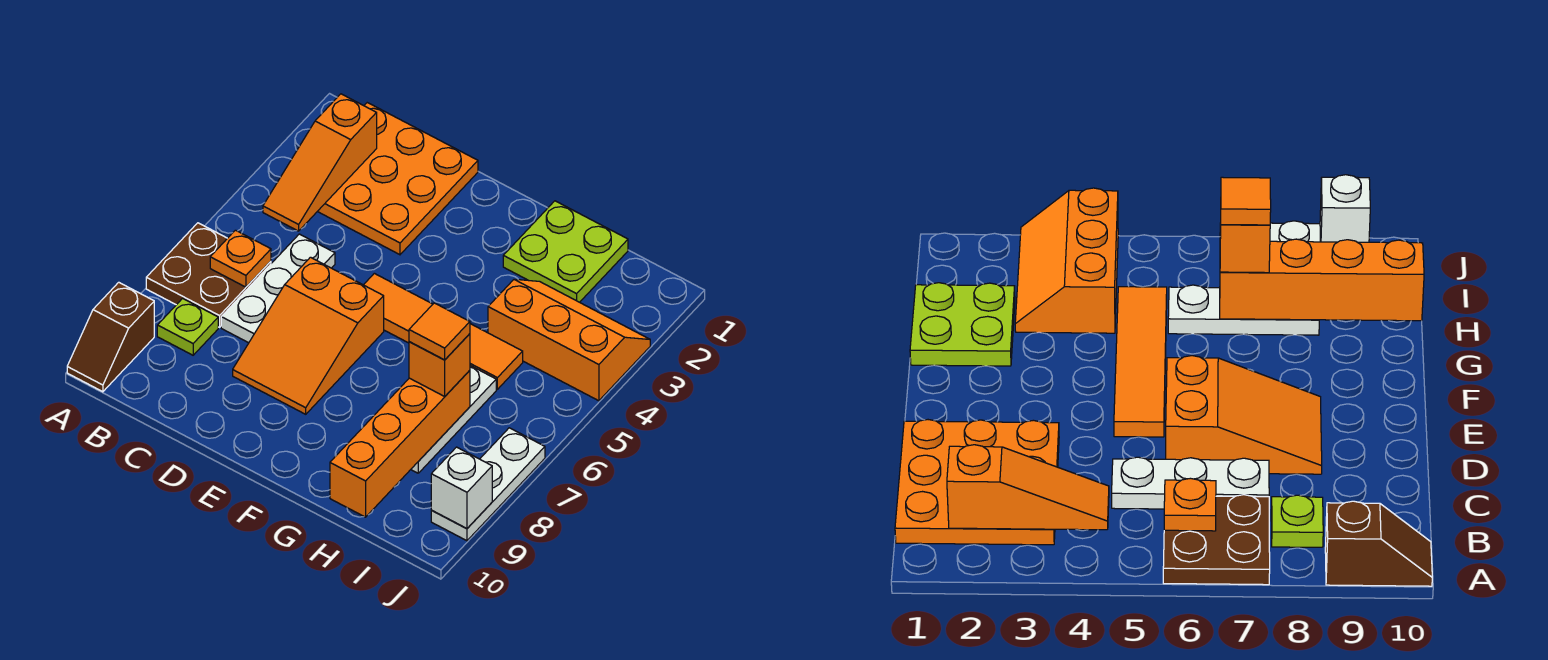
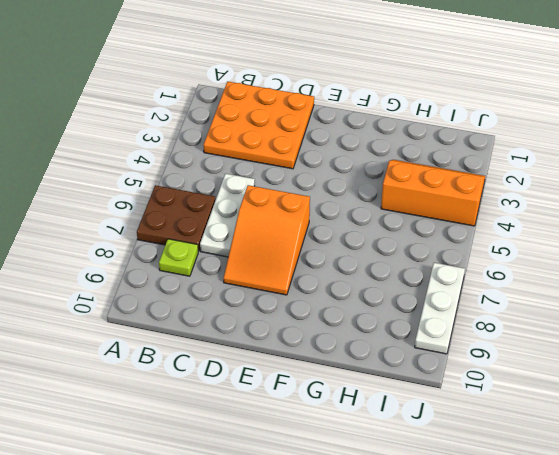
none -> brown slope A9:A10 level 1 top 9
none -> orange tile E5:H5 level 1
none -> lime plate G1:H2 level 1

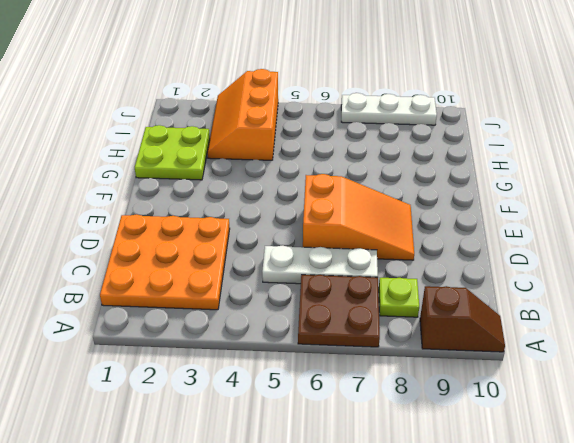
none -> orange tile E5:H5 level 1
none -> white plate H6:H8 level 1
none -> orange slope B2:B4 level 2 top 2

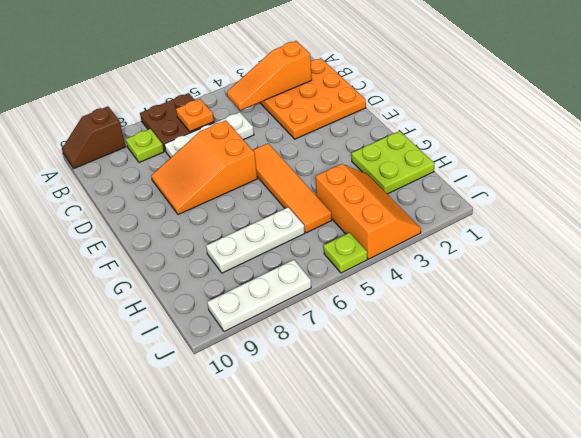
lime plate J5 level 1 -> none
none -> orange brick H7:H10 level 2
none -> white brick J9 level 2
none -> orange brick H7 level 3

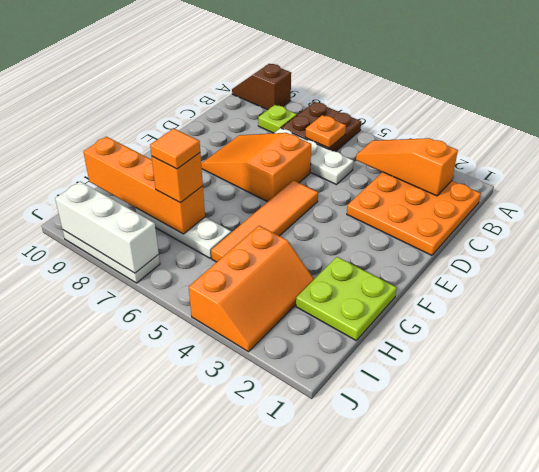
white brick J7:J9 level 2 -> white brick J9 level 2

